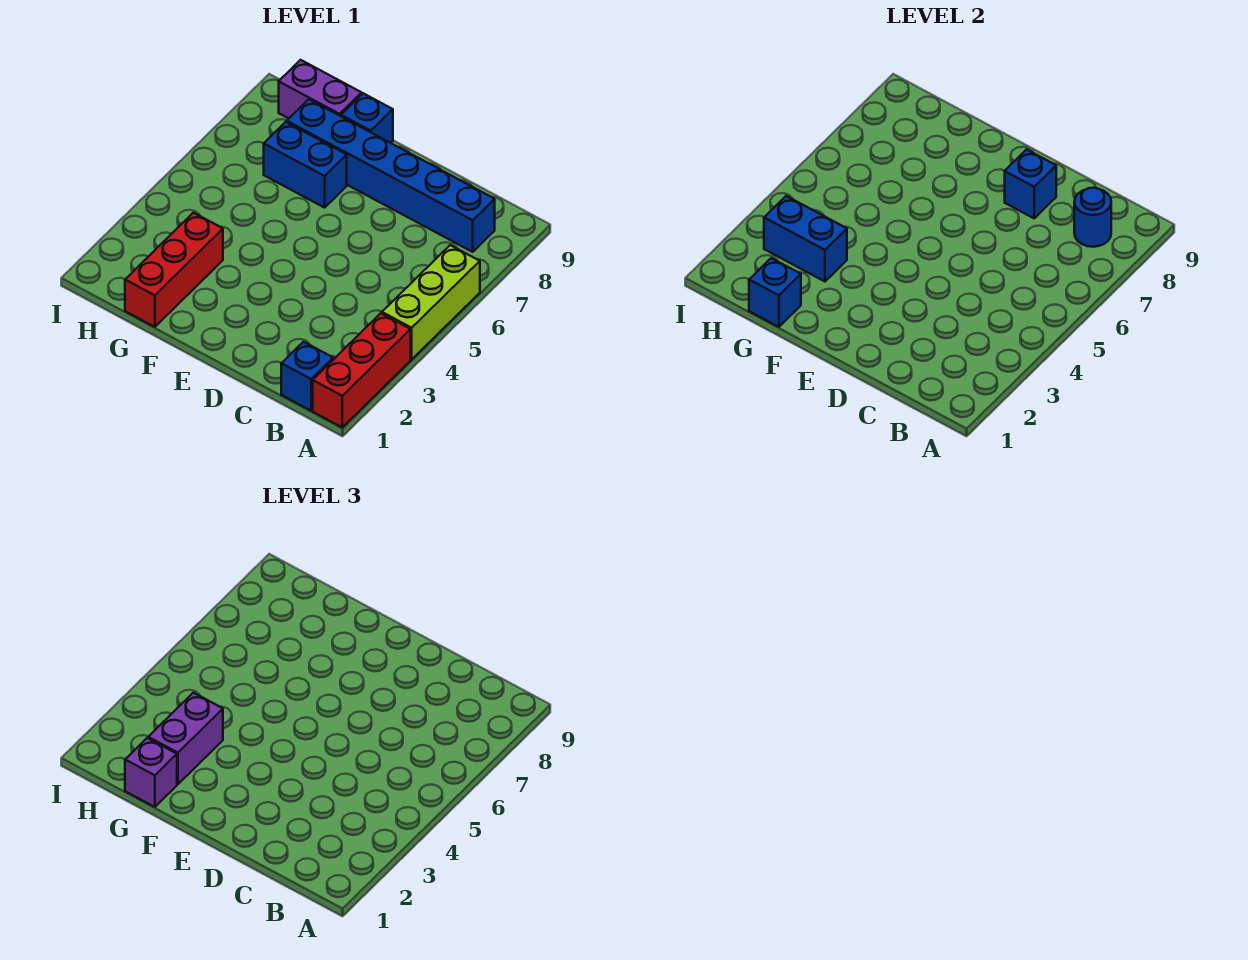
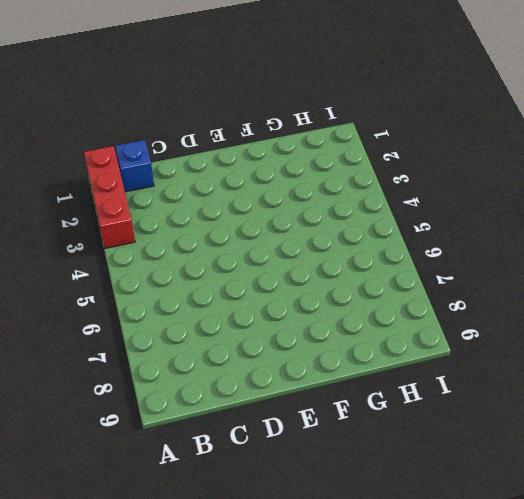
none -> lime brick A4:A6 level 1
none -> blue brick B8:G8 level 1
none -> blue brick F7:G7 level 1

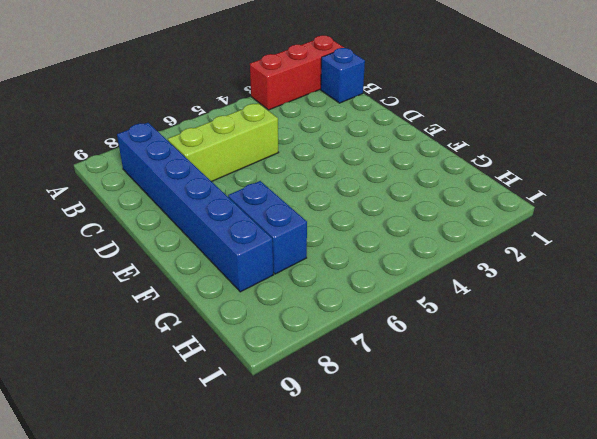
lime brick C5:C7 level 1 -> lime brick A4:A6 level 1
none -> blue brick F9 level 1
none -> red brick G1:G3 level 1
none -> purple brick G9:H9 level 1

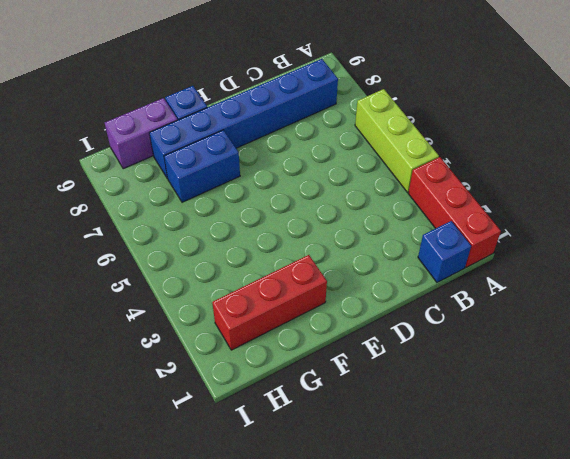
red brick F2:H2 level 1 -> red brick G1:G3 level 1
none -> blue round brick B8 level 2
none -> blue brick D8 level 2
none -> blue brick G1 level 2

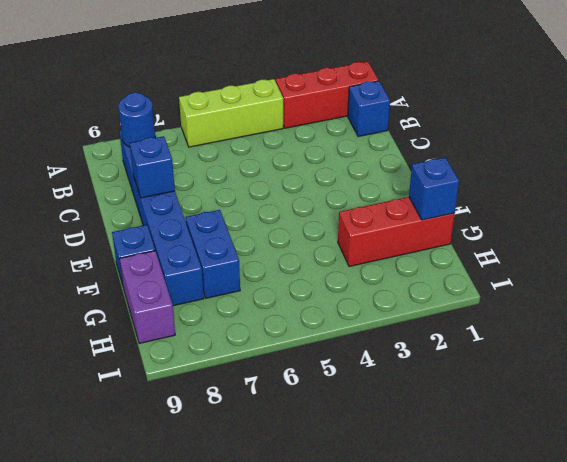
none -> blue brick G3:H3 level 2
none -> purple brick G1 level 3
none -> purple brick G2:G3 level 3

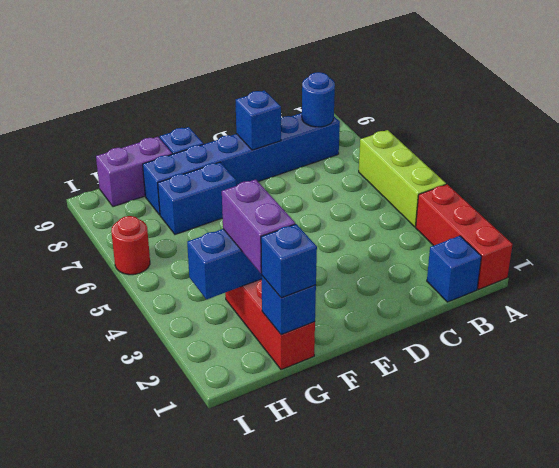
blue brick G1 level 3 -> purple brick G1 level 3
red round brick I6 level 1 -> none

